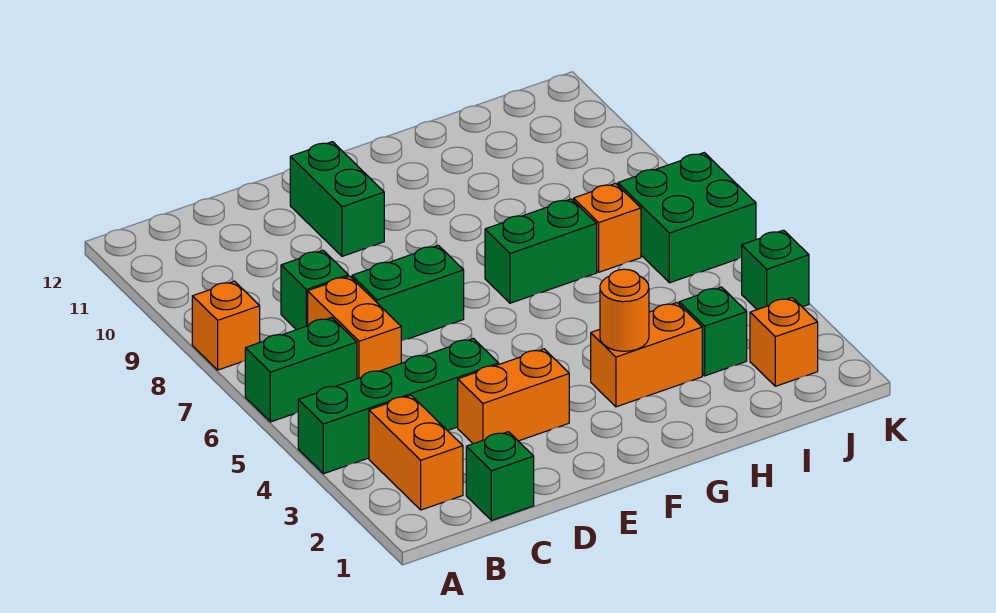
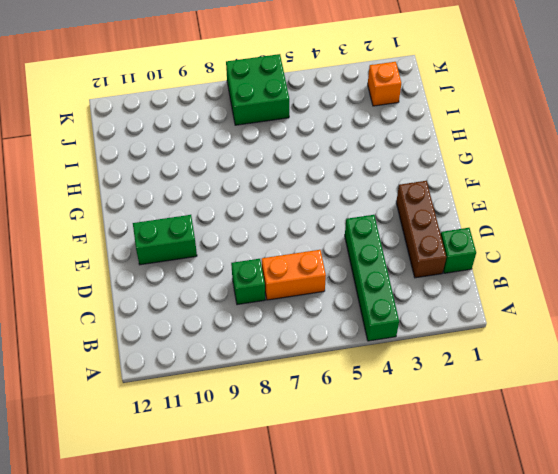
brown brick C2:E2 level 1 -> none
none -> green brick A6:B6 level 1
none -> orange brick A8 level 1
none -> orange brick B2:B3 level 1

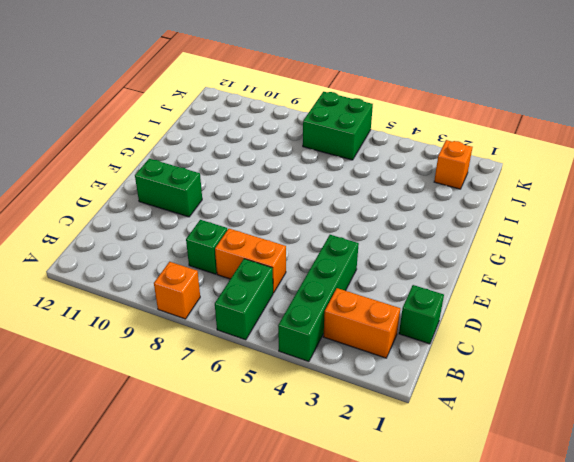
none -> orange brick D3:E3 level 1
none -> green brick D7:E7 level 1
none -> orange brick G3:H3 level 1

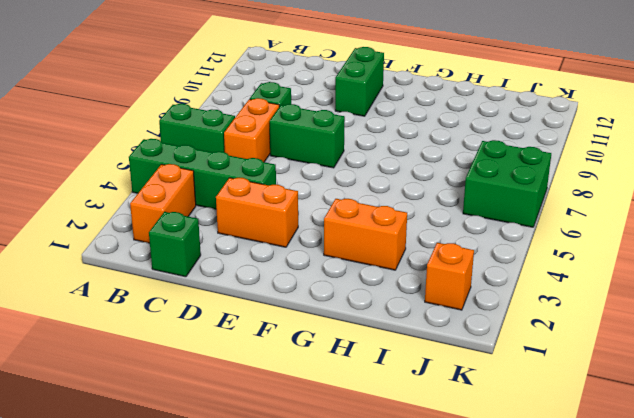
none -> orange brick A8 level 1
none -> green brick G7:H7 level 1
none -> green brick I3 level 1

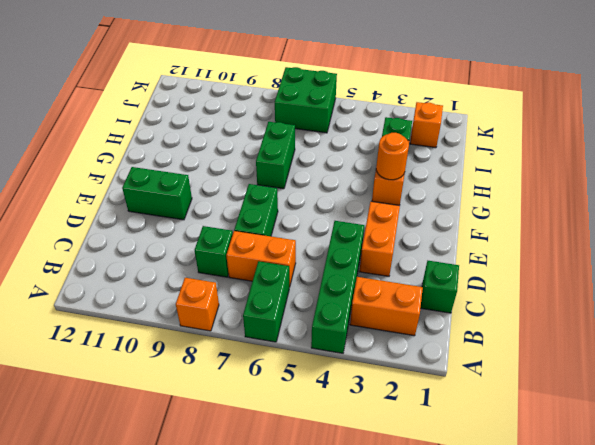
none -> orange brick I7 level 1
none -> green brick K4 level 1

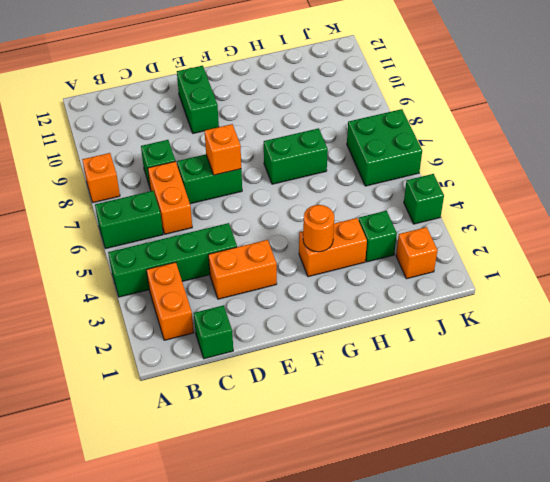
orange brick E7 level 2 -> orange brick I7 level 1

